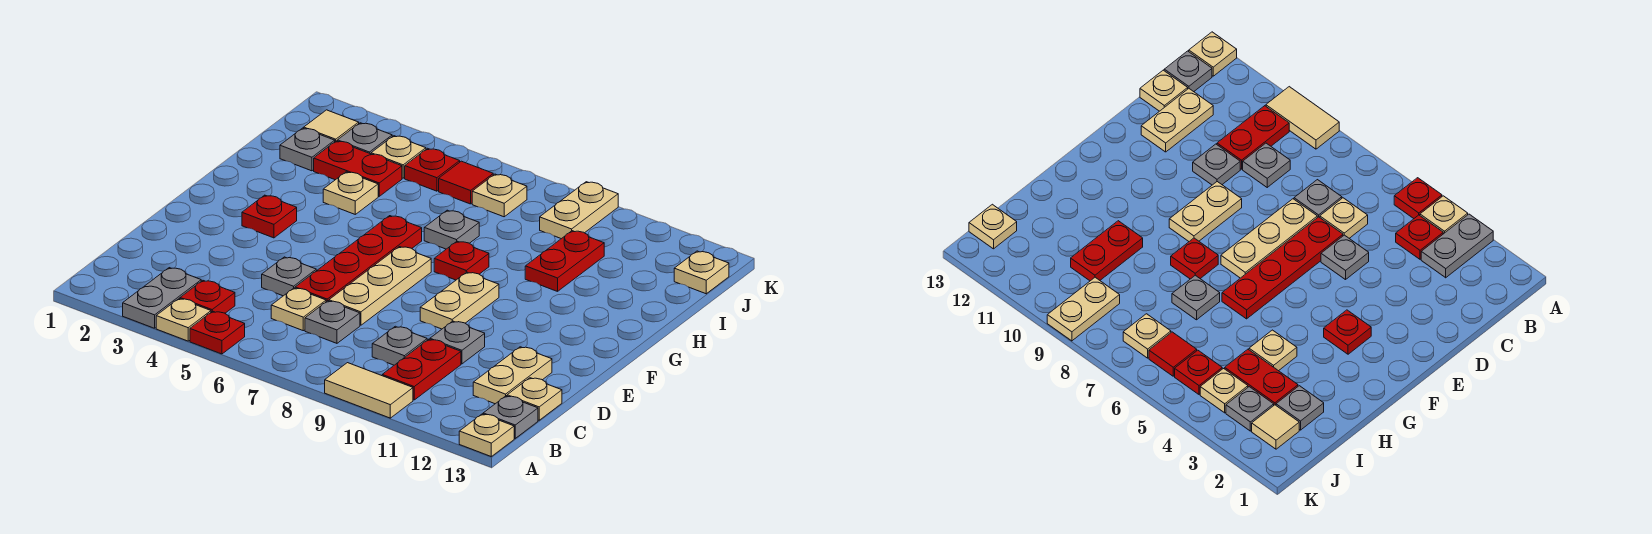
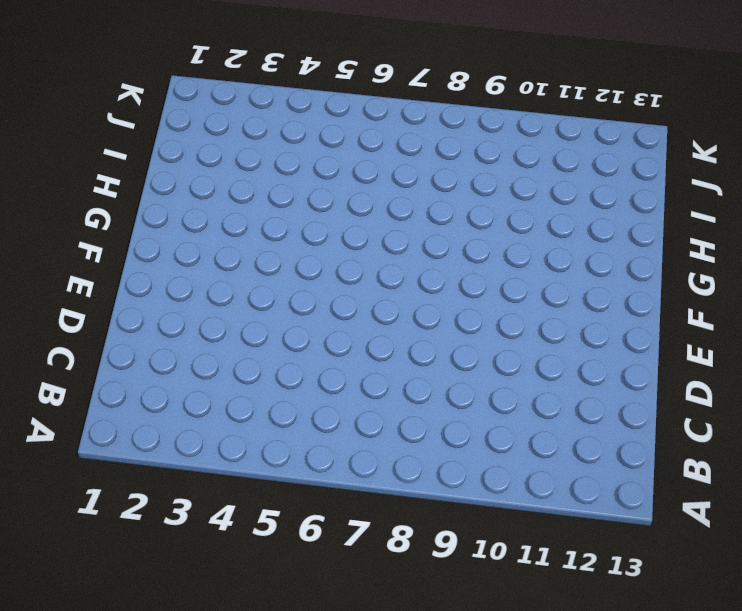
none -> grey plate A3:B3 level 1
none -> tan plate A4 level 1
none -> red plate A5 level 1
none -> tan tile A9:A10 level 1

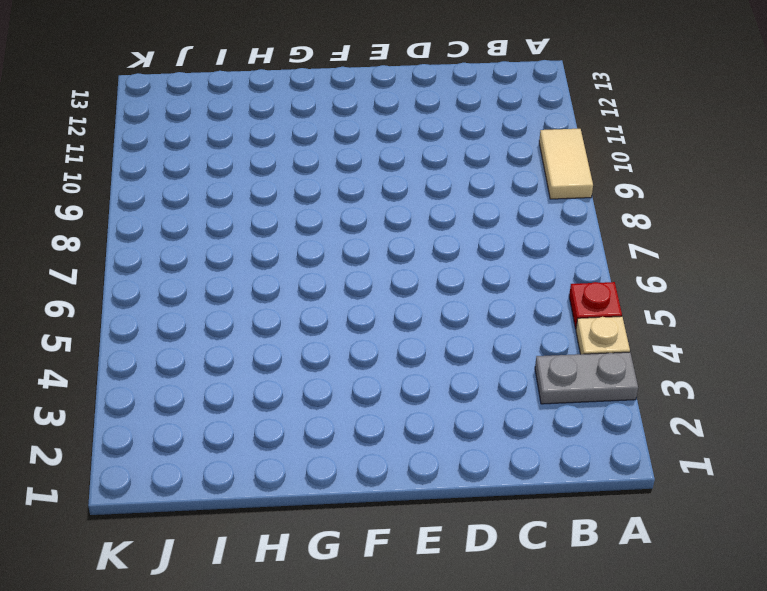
none -> tan plate A13 level 1
none -> red plate B4 level 1
none -> red plate B10:C10 level 1
none -> grey plate B13 level 1

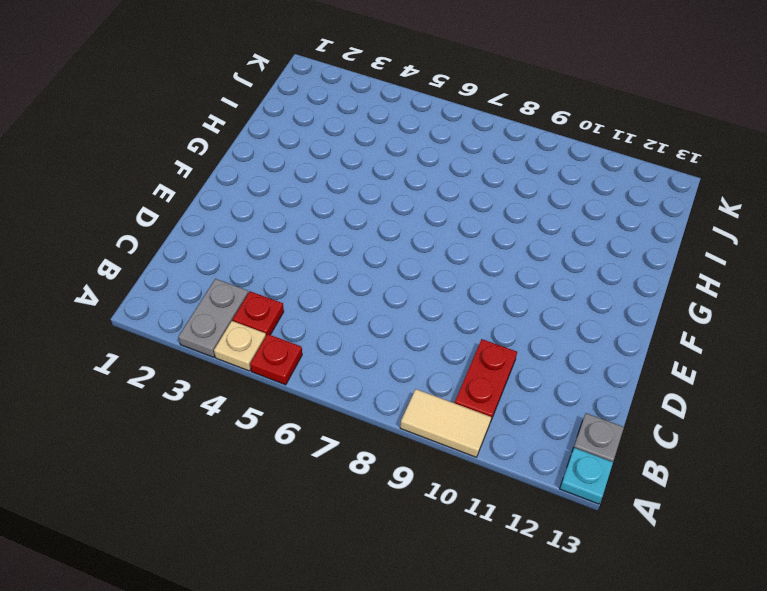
cyan plate A13 level 1 -> tan plate A13 level 1
none -> tan plate C6 level 1
none -> grey plate C7 level 1
none -> grey plate C9 level 1
none -> tan plate C12:D12 level 1

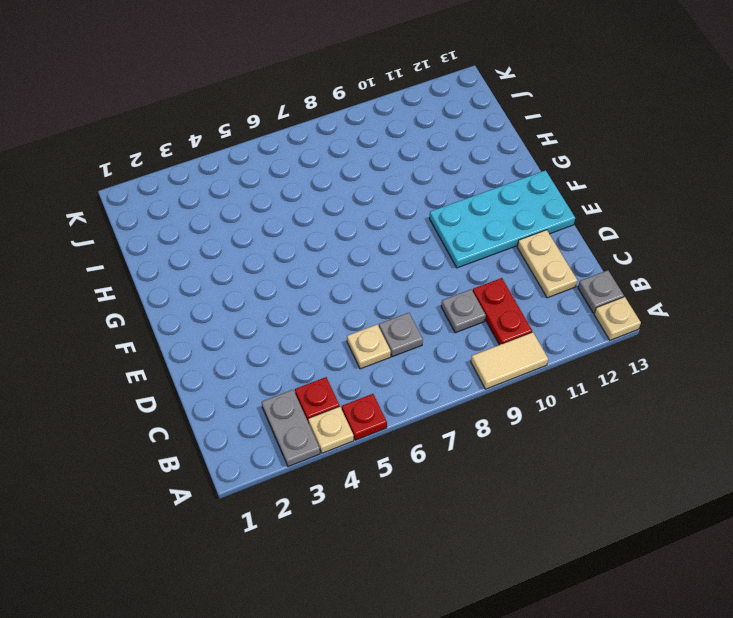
cyan plate E10:F13 level 1 -> none
none -> tan plate C13 level 1
none -> grey plate D5 level 1
none -> red plate D6:G6 level 1
none -> tan plate D7:F7 level 1

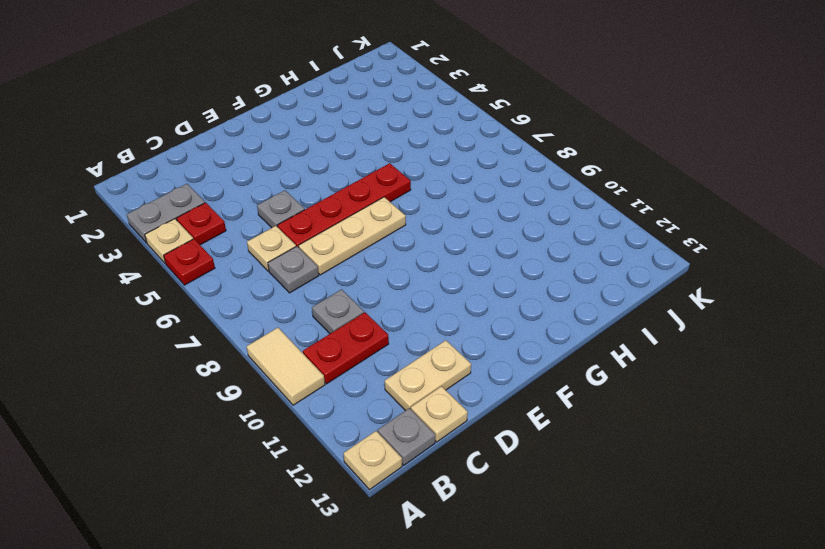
none -> grey plate D10 level 1
none -> tan plate E9:F9 level 1
none -> red plate F3 level 1
none -> red plate G8 level 1

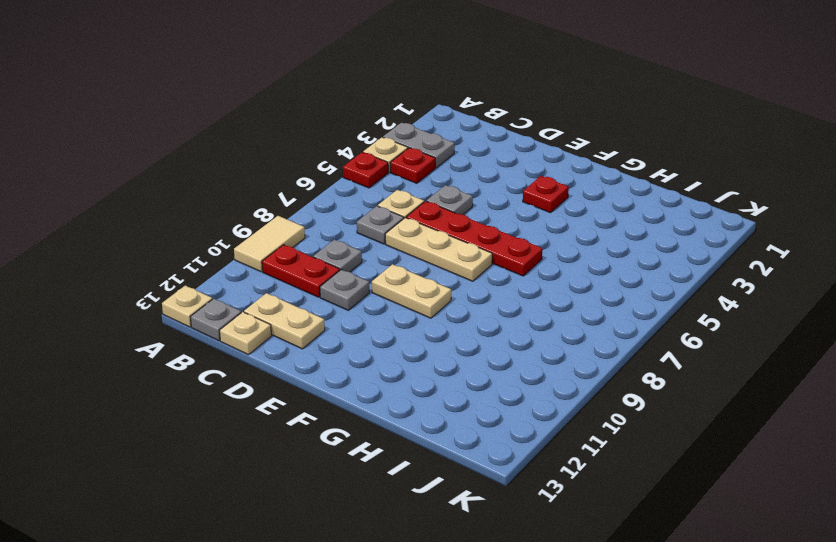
none -> red plate G8 level 1
none -> tan plate H4 level 1
none -> grey plate H7 level 1
none -> red plate H10:I10 level 1

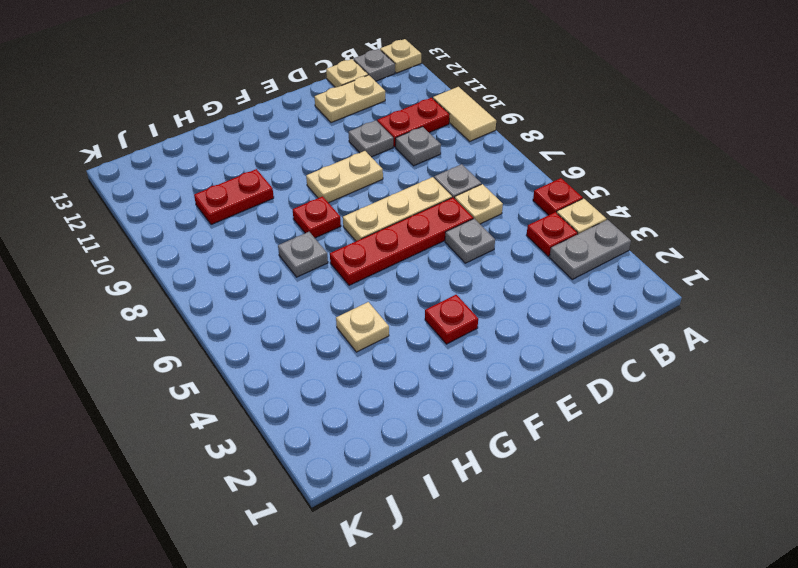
none -> grey plate I2 level 1
none -> red plate I3:I4 level 1
none -> tan tile J2 level 1
none -> grey plate J3 level 1

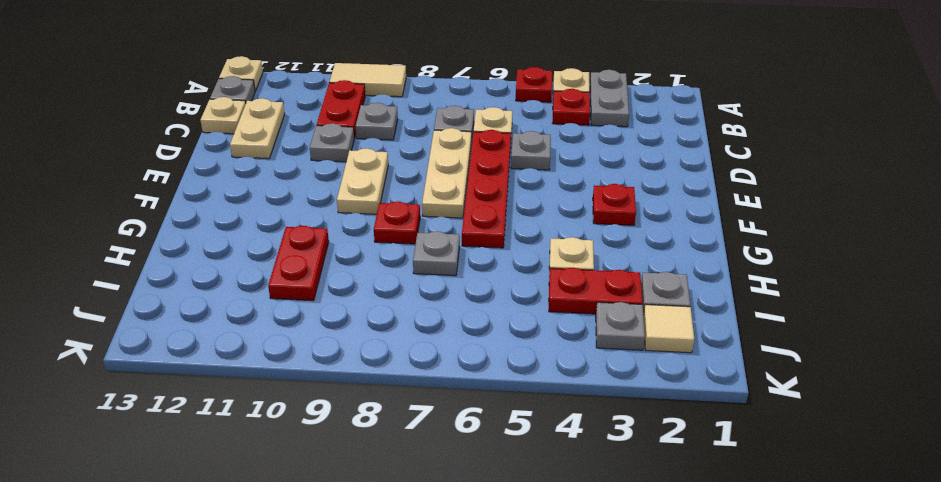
none -> tan plate J4 level 1
none -> red plate J5 level 1
none -> red tile J6 level 1
none -> tan plate J7 level 1

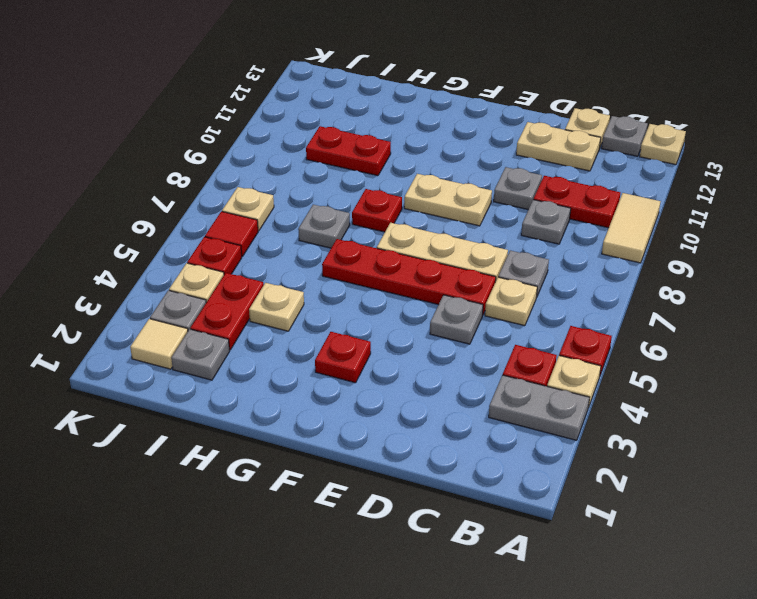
none -> tan plate J9:K9 level 1
none -> tan plate J13 level 1

